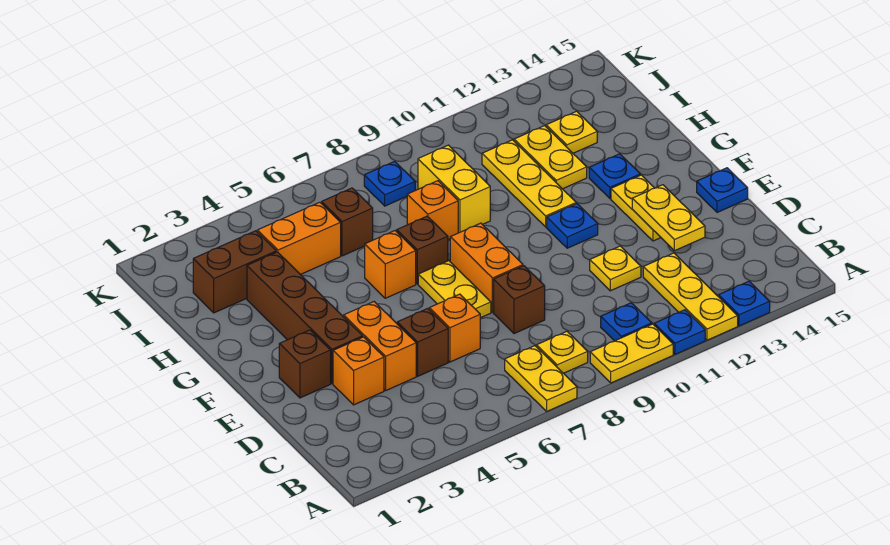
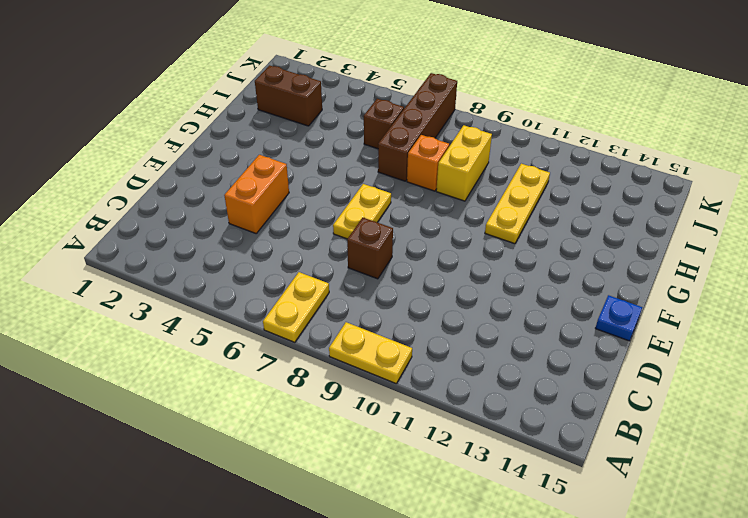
brown brick H7:K7 level 1 -> brown brick E3:H3 level 1
none -> blue plate A11 level 1
none -> yellow plate A12:C12 level 1
none -> blue plate A13 level 1
none -> yellow plate B8 level 1

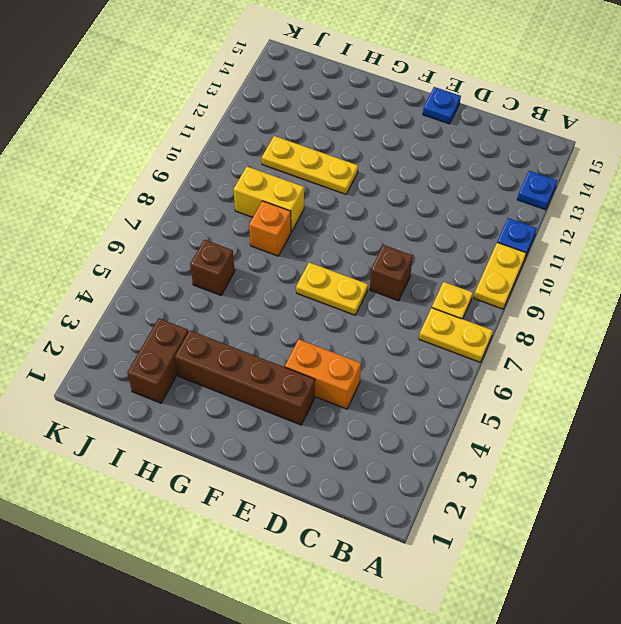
none -> yellow plate A12:C12 level 1
none -> blue plate B10 level 1
none -> orange brick D3 level 1
none -> brown brick D5 level 1

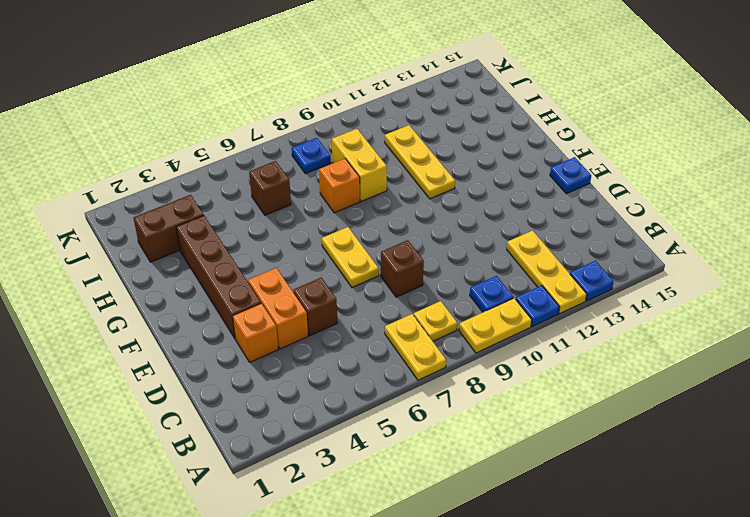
none -> orange brick D6 level 1
none -> yellow plate D11 level 1
none -> brown brick E2 level 1
none -> orange brick E8:F8 level 1

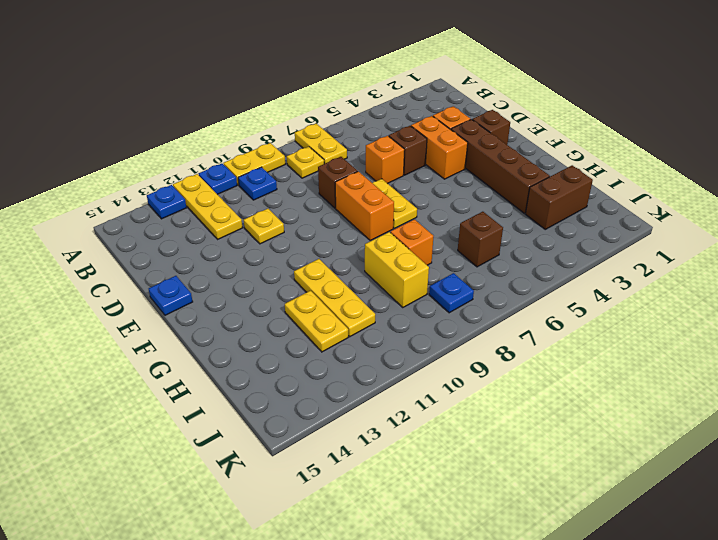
none -> yellow plate E13:F13 level 1
none -> blue plate F11 level 1
none -> orange brick G6 level 1
none -> brown brick G7 level 1

